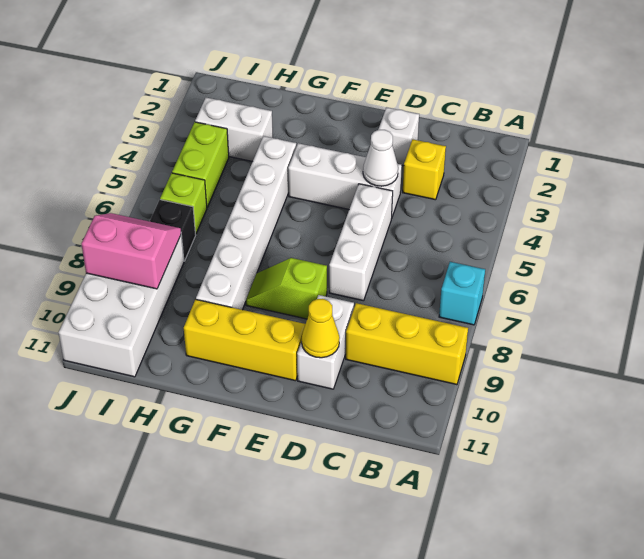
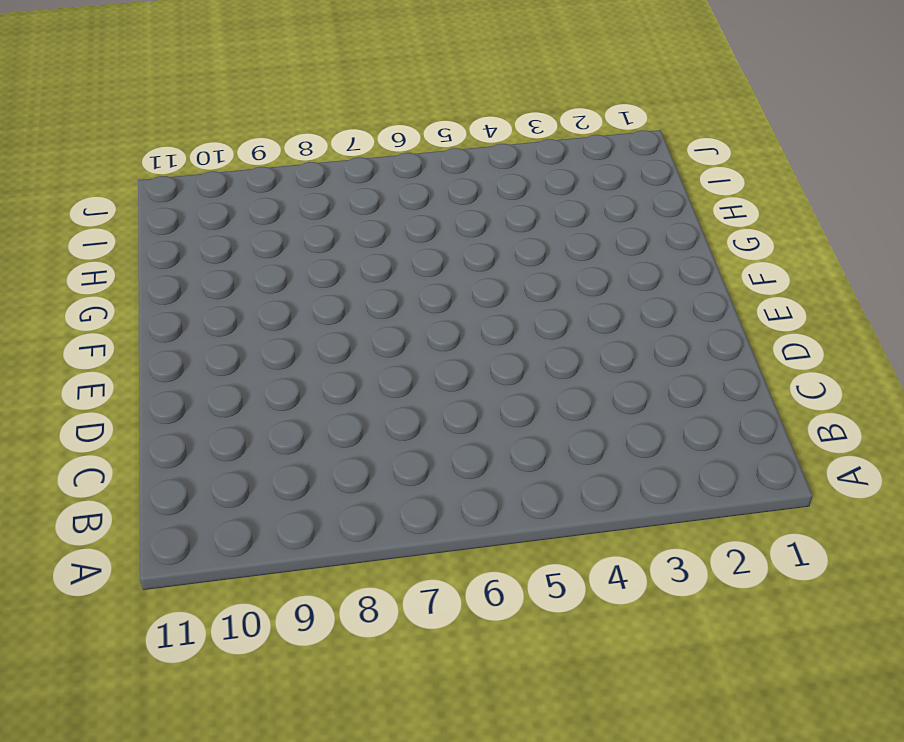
none -> cyan brick A7 level 1
none -> yellow brick A9:C9 level 1
none -> yellow brick C3 level 1

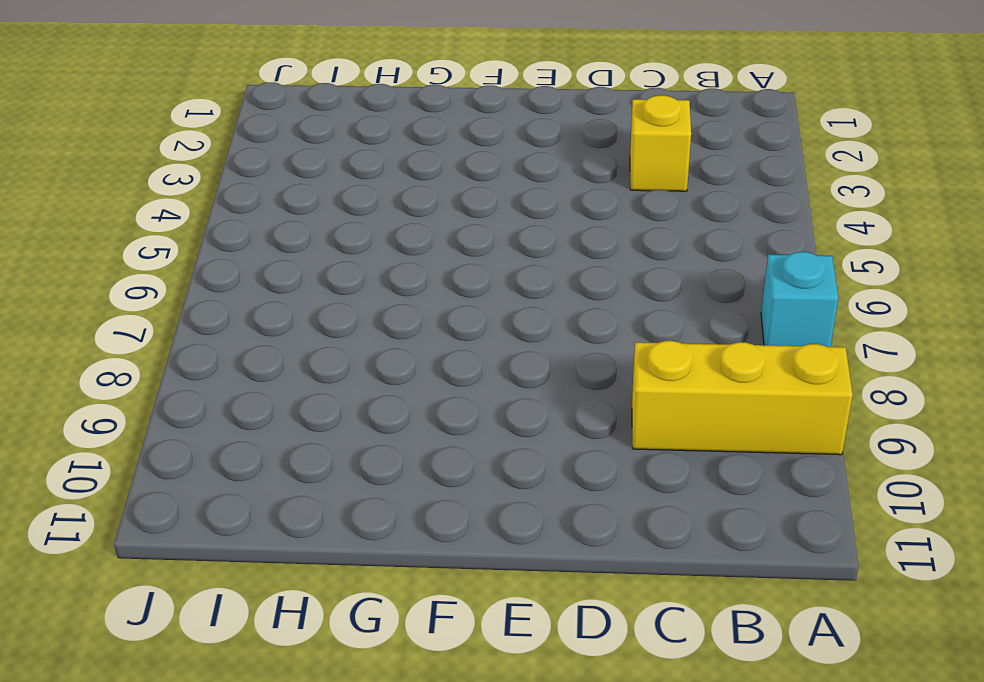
none -> white brick D2 level 1
none -> white brick D4:F4 level 1
none -> white brick D5:D7 level 1

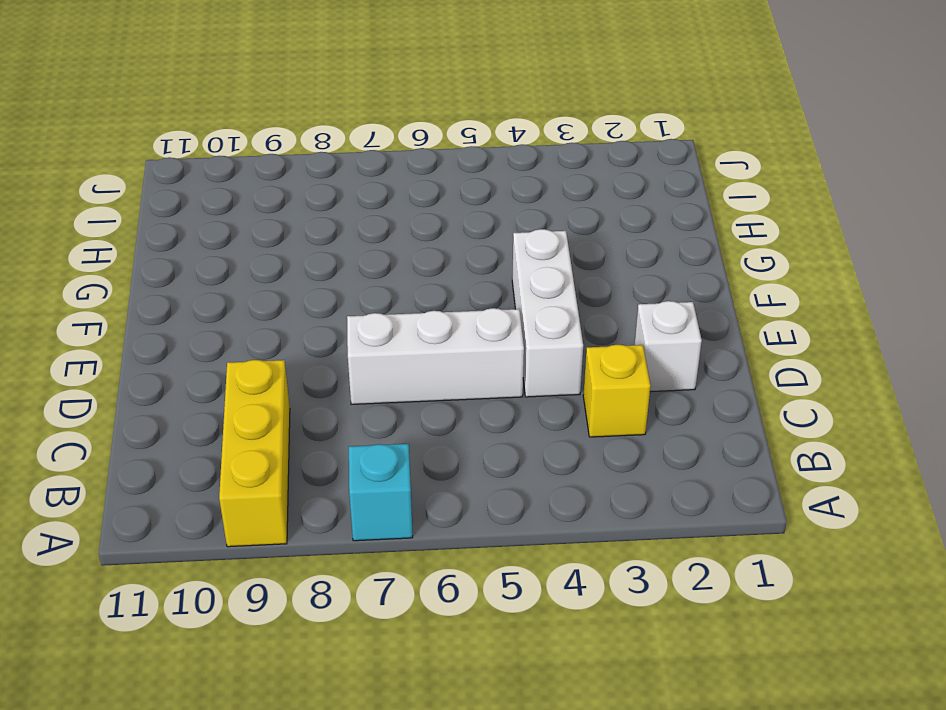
none -> white brick D9:D10 level 1
none -> lime slope E8:F8 level 1 top E
none -> yellow brick E10:G10 level 1

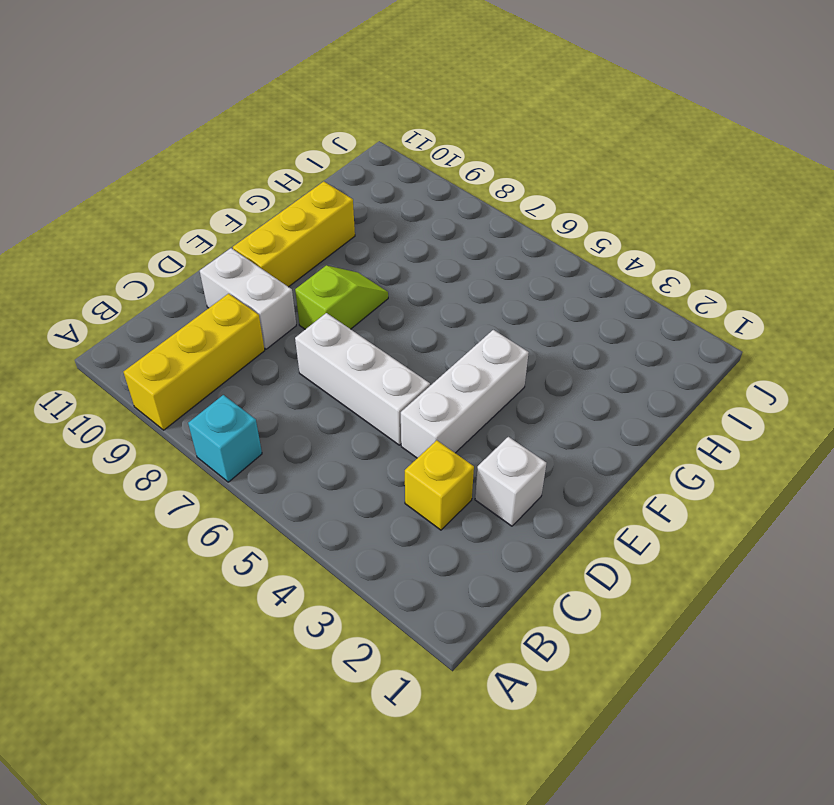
none -> white brick G4:G9 level 1
none -> white brick H3:I3 level 1
none -> lime brick I4:I5 level 1

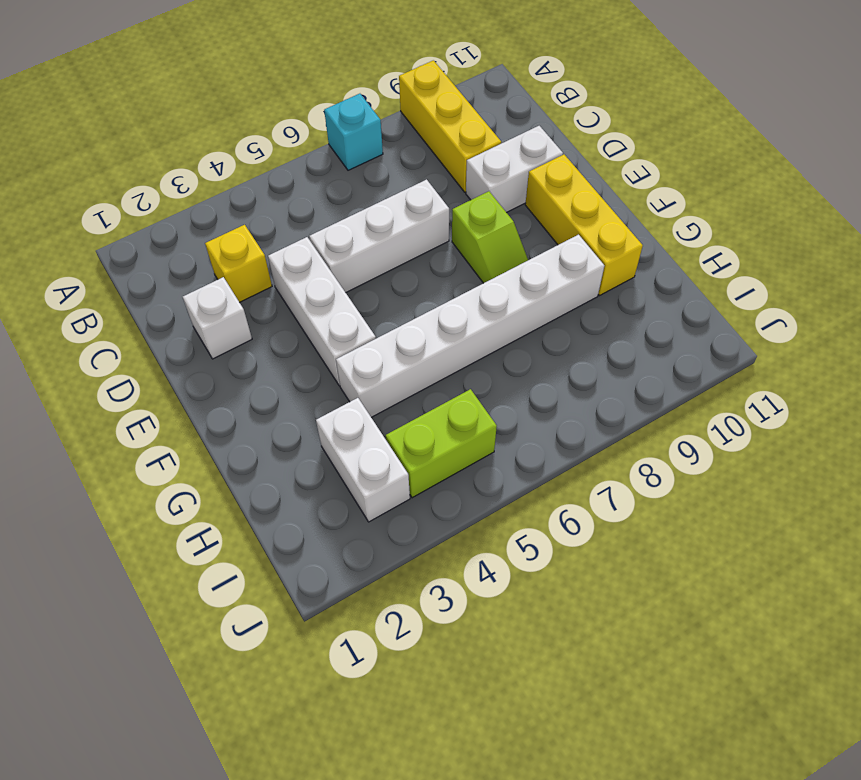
none -> lime brick I6 level 1
none -> black brick I7 level 1
none -> white brick I8:J11 level 1

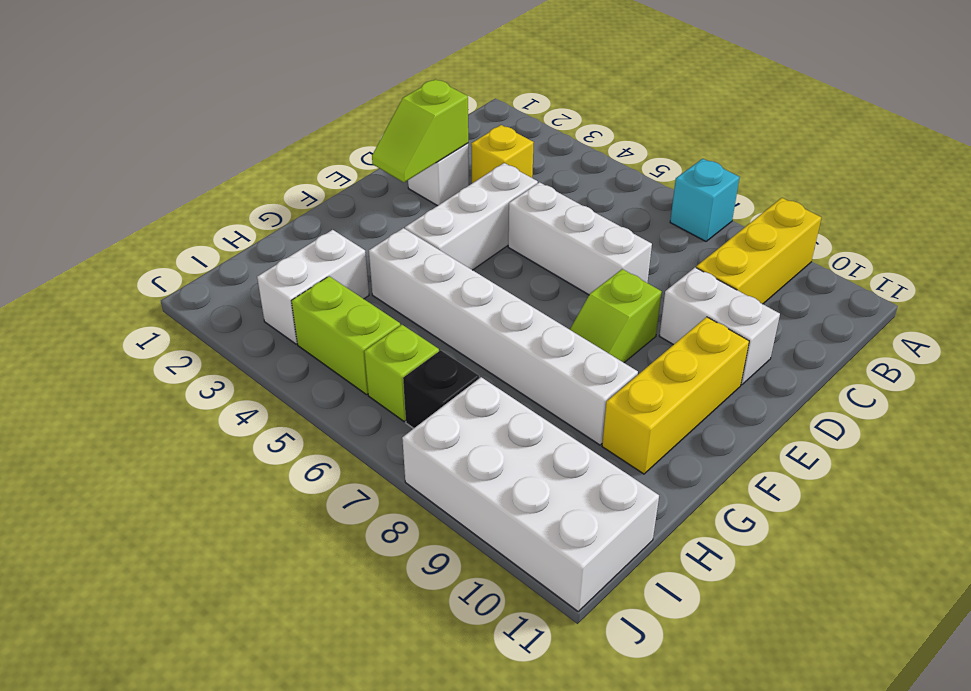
lime slope D2:E2 level 2 top D -> none
none -> white cone D4 level 2
none -> yellow cone D10 level 2
none -> pink slope I8:J9 level 2 top 9

